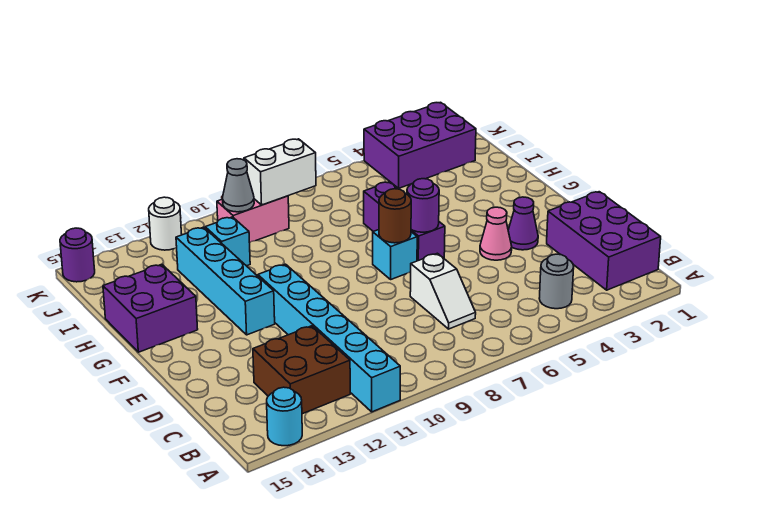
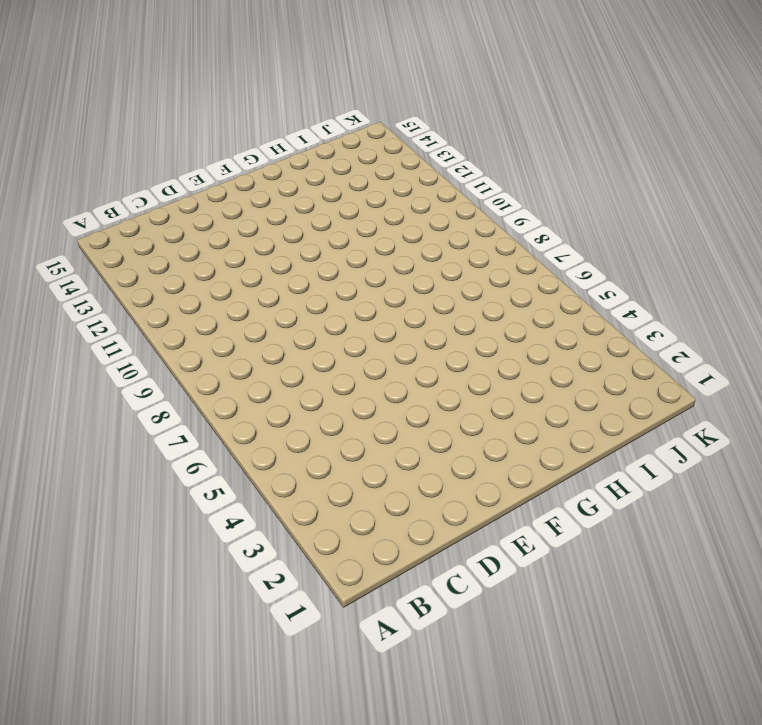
none -> cyan brick A11:F11 level 1
none -> cyan round brick A14 level 1
none -> purple brick B1:D2 level 1

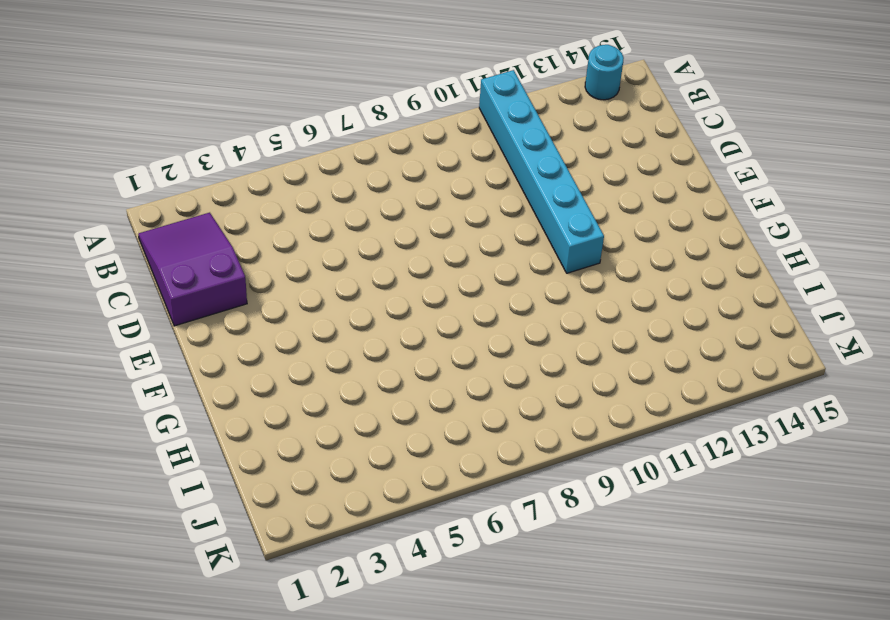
purple slope B1:D2 level 1 top D -> purple brick B1:D2 level 1
none -> grey round brick B4 level 1
none -> brown brick B12:C13 level 1
none -> white slope C7:D7 level 1 top D

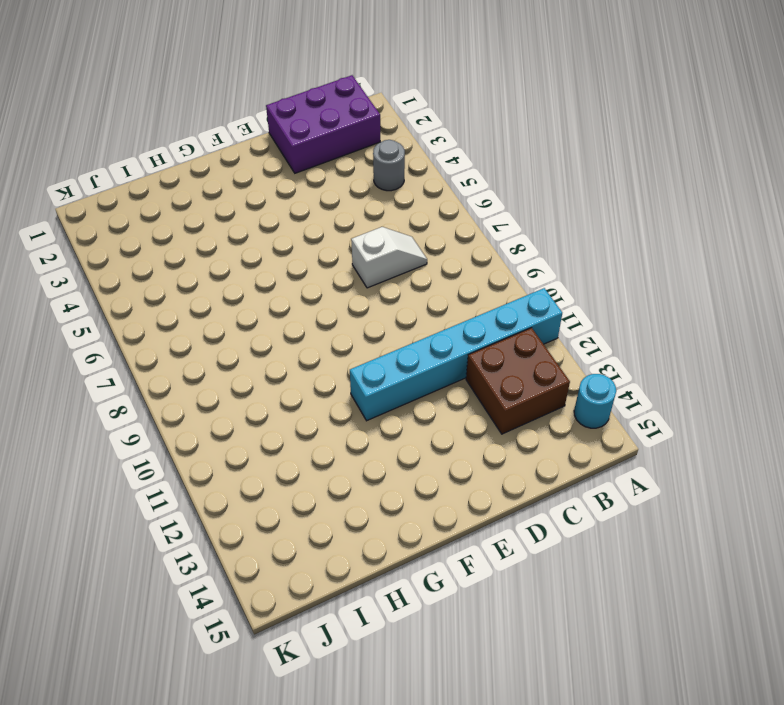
none -> purple cone E3 level 1
none -> pink cone E4 level 1
none -> purple brick F6:H6 level 1

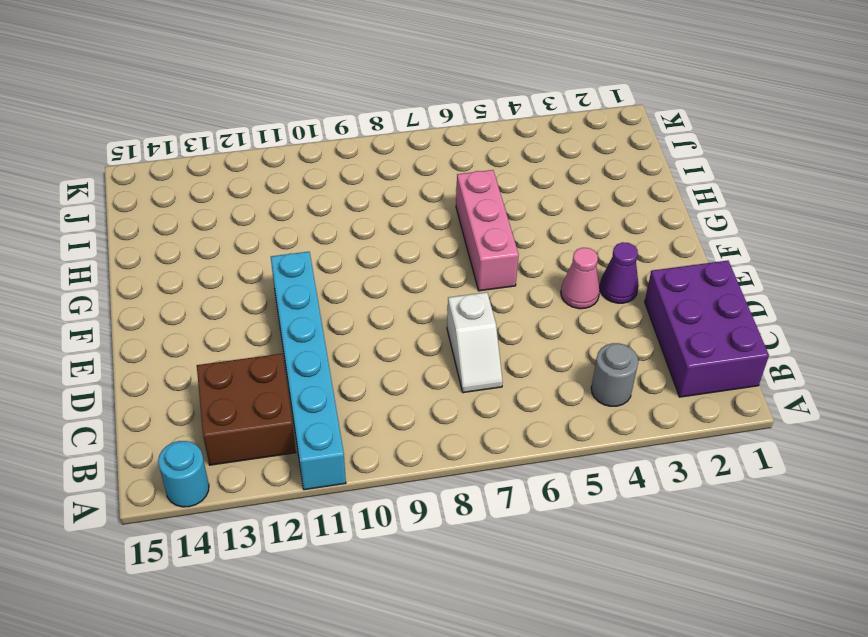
pink brick F6:H6 level 1 -> purple brick F6:H6 level 1
none -> cyan brick F7 level 1
none -> cyan brick F12:I12 level 1
none -> purple brick G14:H15 level 1

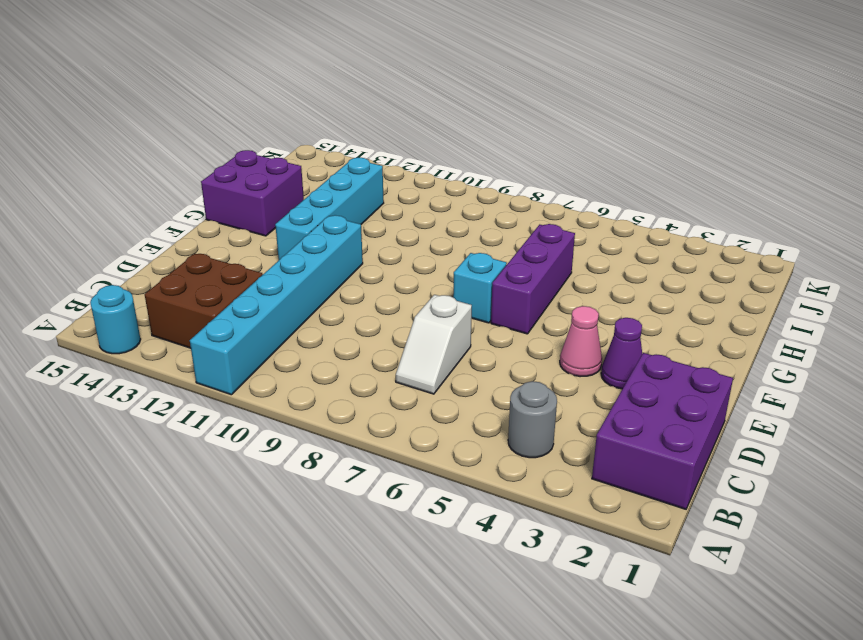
none -> cyan brick I11 level 1
none -> purple brick J2:K4 level 1
none -> pink brick J9:J10 level 1

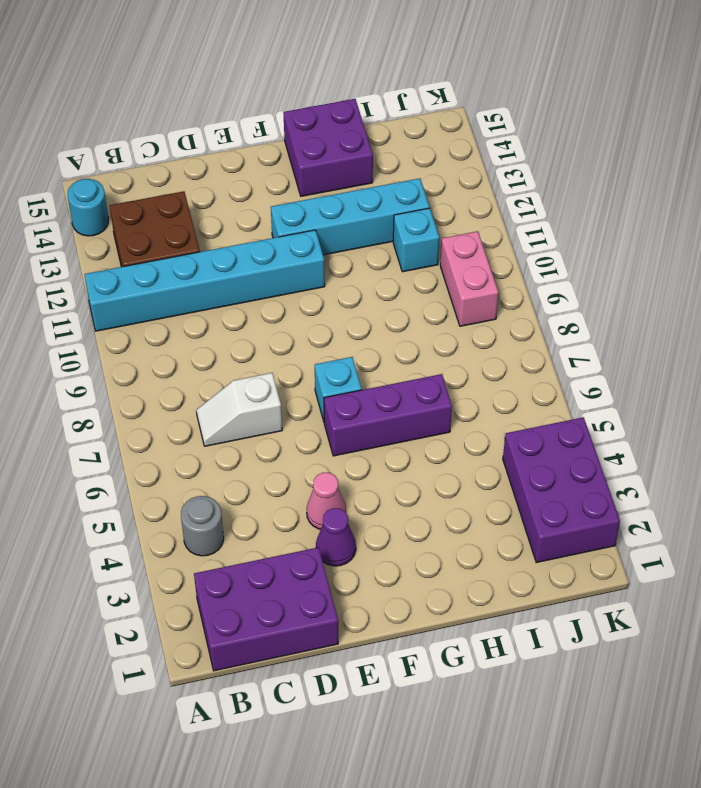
none -> white round brick K12 level 1
none -> purple round brick K15 level 1
none -> purple round brick F6 level 2

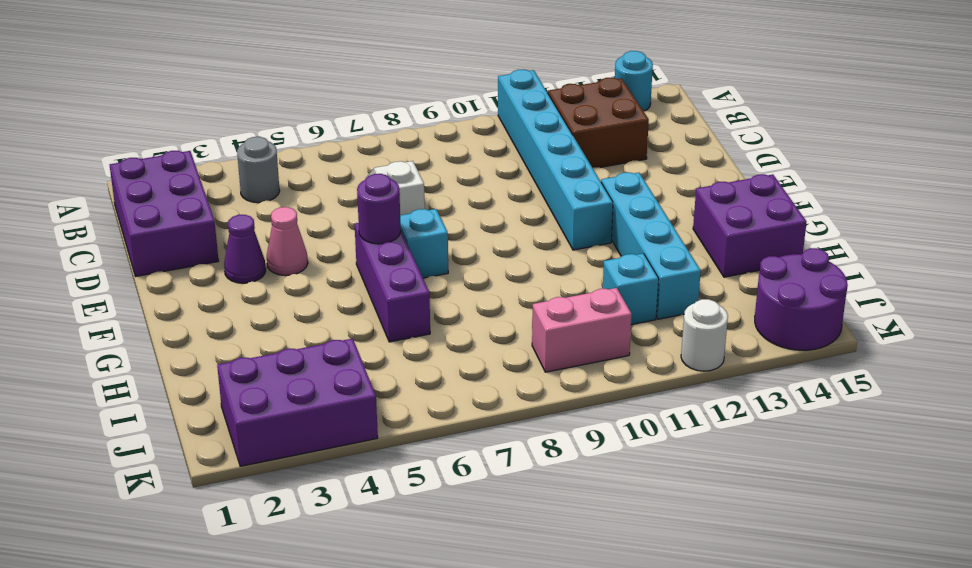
purple round brick J14:K15 level 1 -> purple round brick K15 level 1
none -> brown round brick F7 level 2
none -> white brick J8:J9 level 2
none -> grey cone J10 level 2

